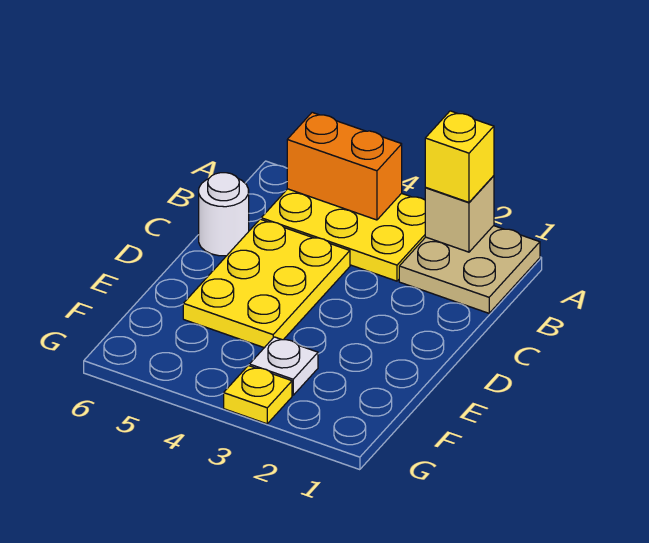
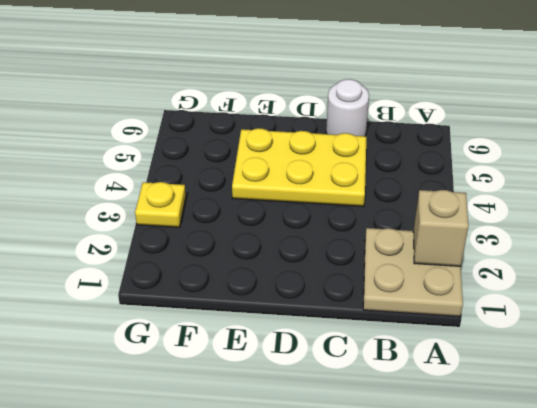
none -> yellow plate A3:B5 level 1
none -> white plate F3 level 1

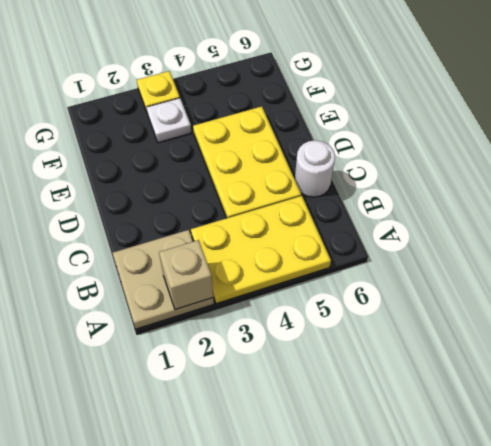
none -> orange brick A4:A5 level 2
none -> yellow brick A2 level 3

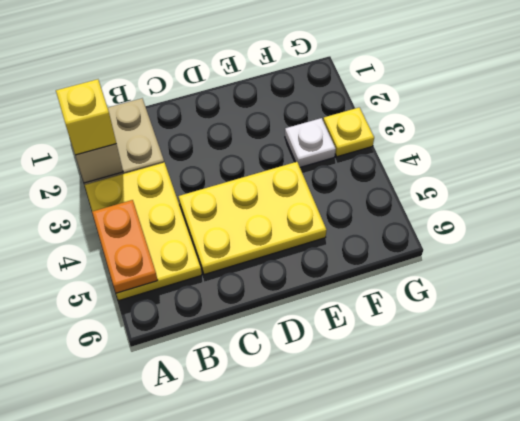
orange plate A4:A5 level 2 -> orange brick A4:A5 level 2
none -> white round brick C6 level 1

